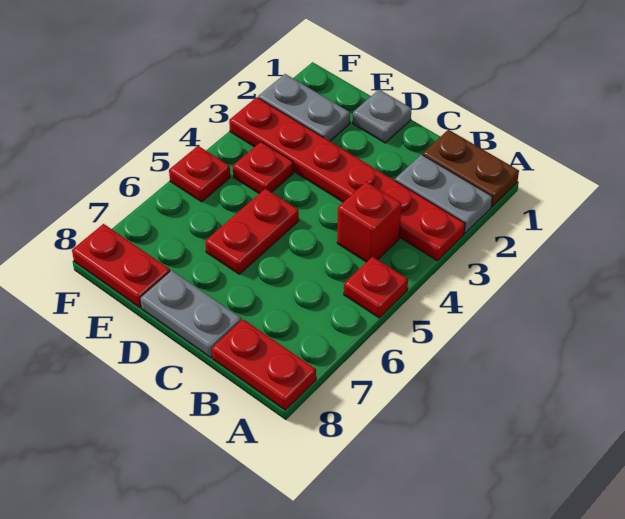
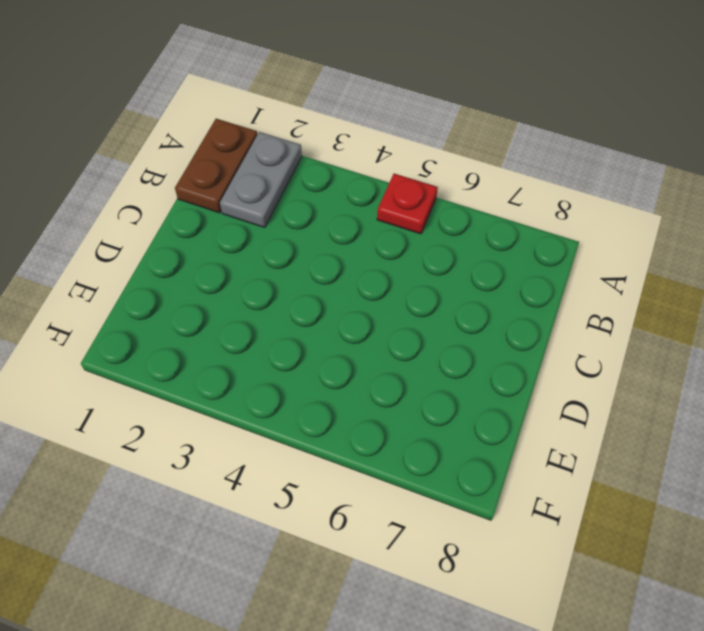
none -> red plate A3:F3 level 1
none -> red plate A8:B8 level 1
none -> red brick B4 level 1

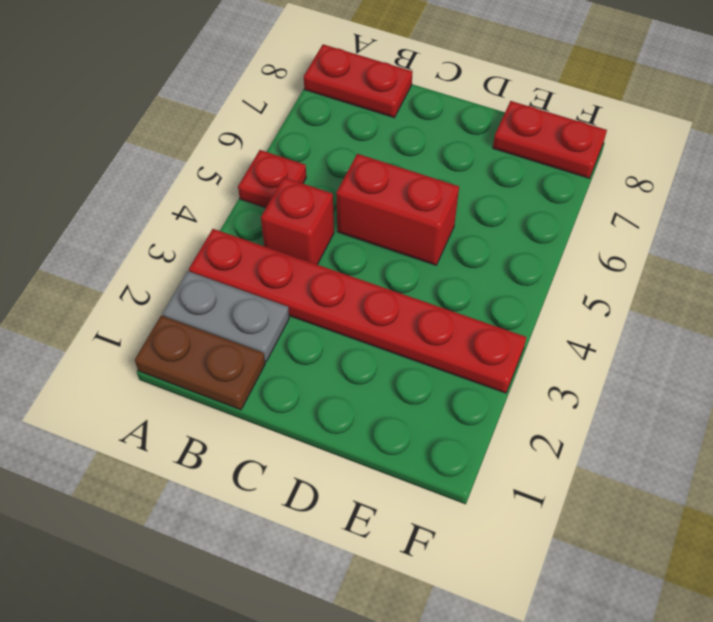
red brick C5:D5 level 1 -> red plate D5:D6 level 1
none -> grey plate C8:D8 level 1
none -> grey plate D1 level 1
none -> grey plate E2:F2 level 1

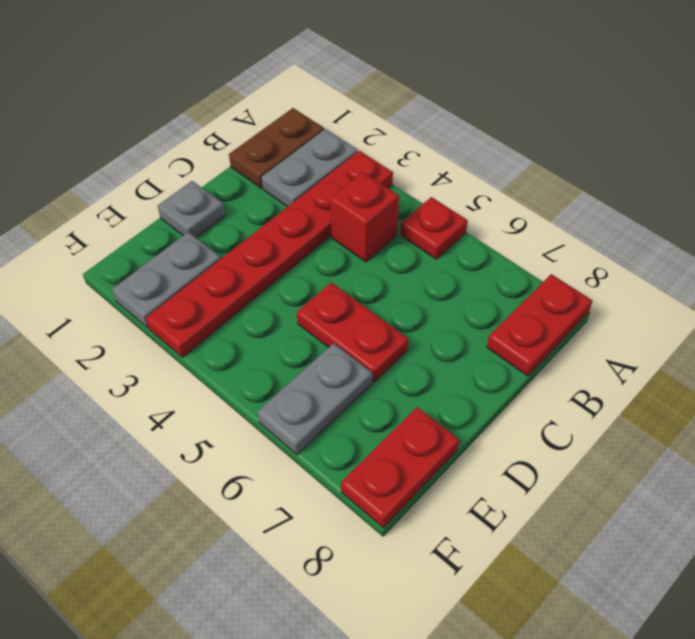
grey plate E6:F6 level 1 -> grey plate C8:D8 level 1
none -> red plate E4 level 1
none -> red plate F5 level 1

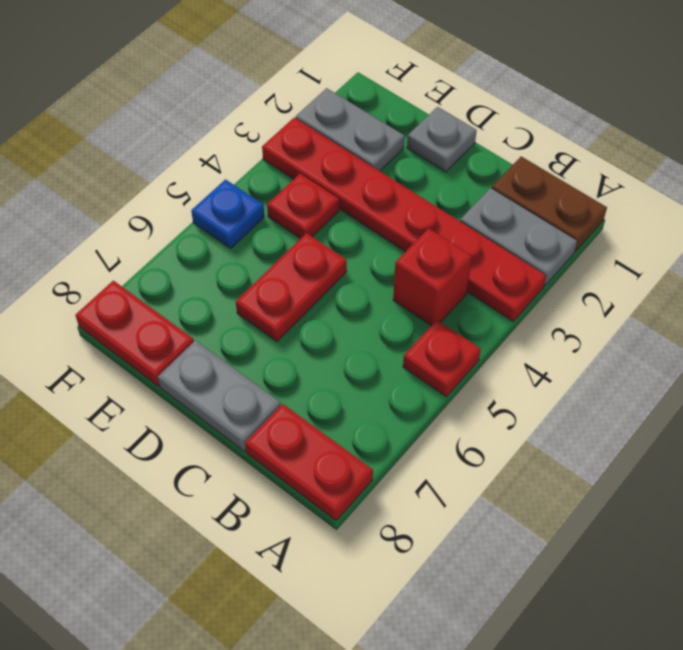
blue plate F5 level 1 -> red plate F5 level 1

